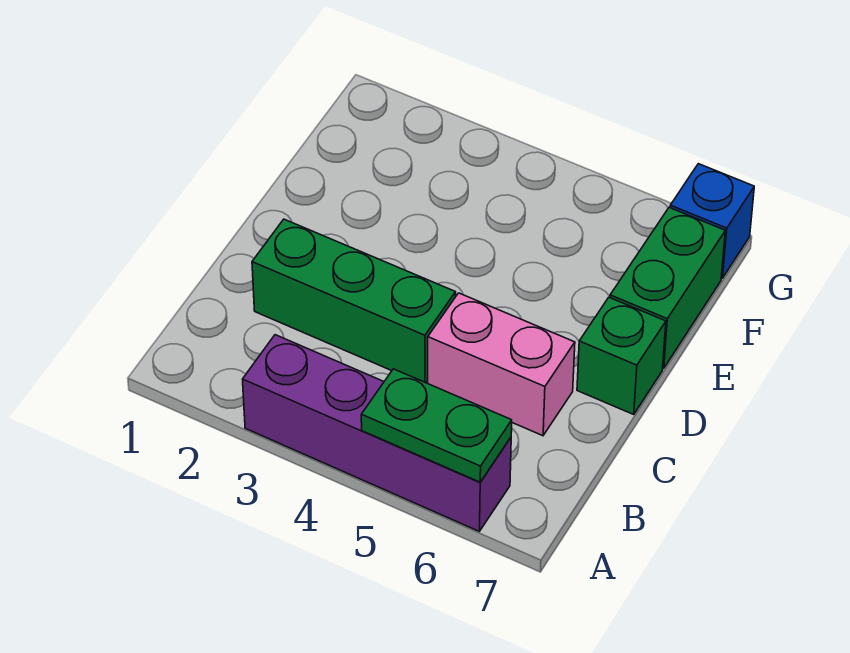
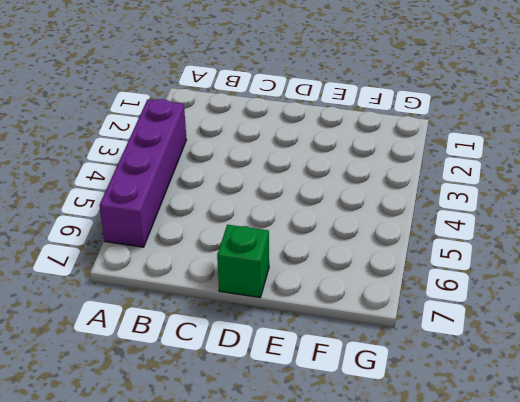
none -> green brick C2:C4 level 1
none -> pink brick C5:C6 level 1

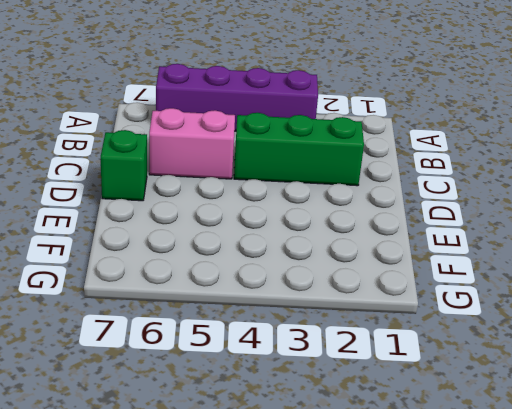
none -> green brick E7:F7 level 1
none -> blue brick G7 level 1

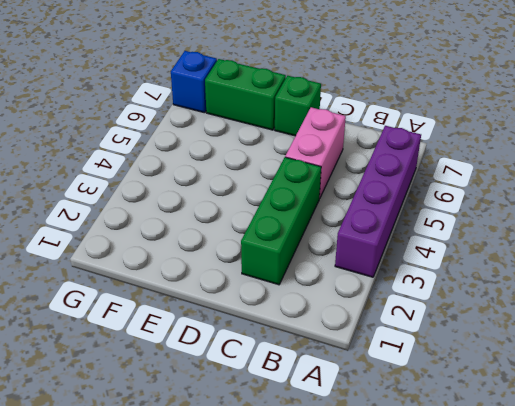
none -> green plate A5:A6 level 2

